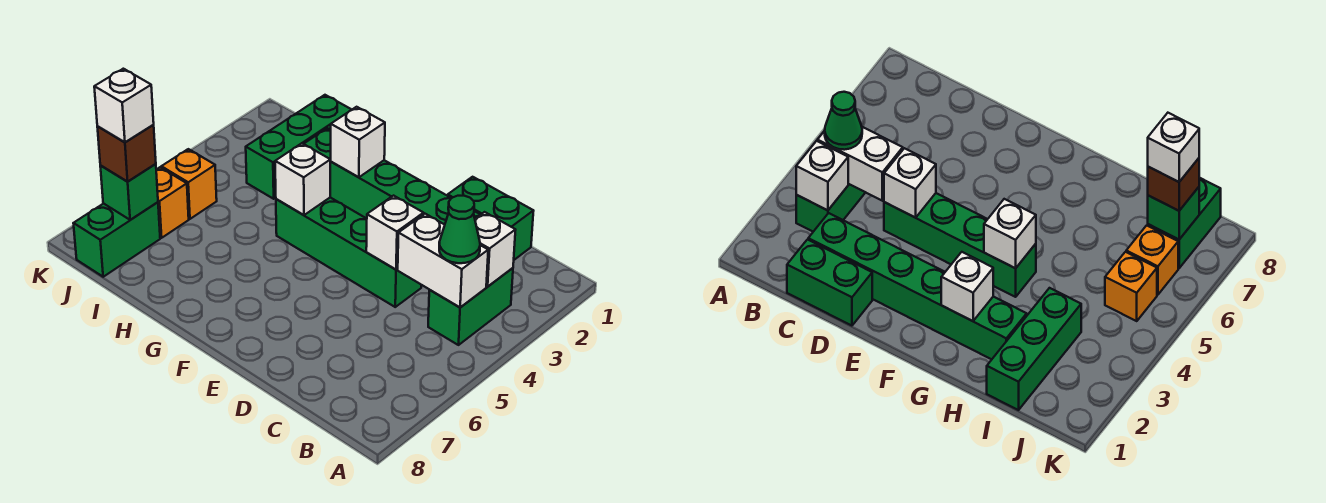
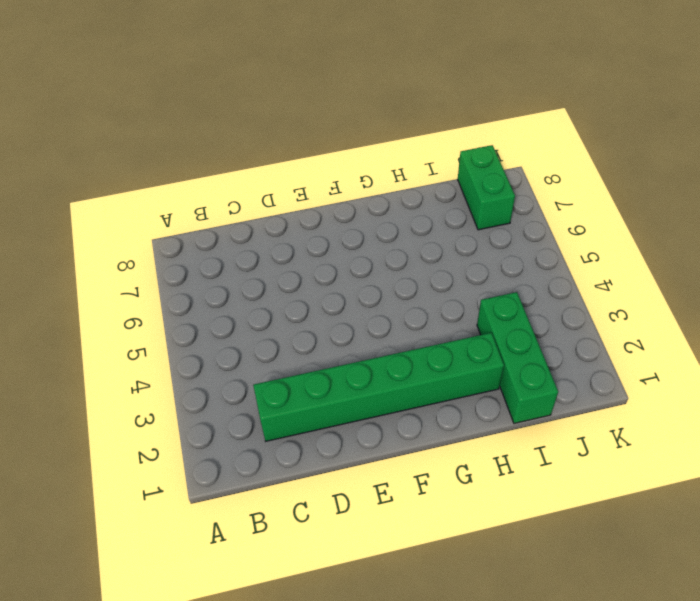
none -> green brick B3:B4 level 1
none -> green brick C1:D1 level 1
none -> green brick D4:G4 level 1

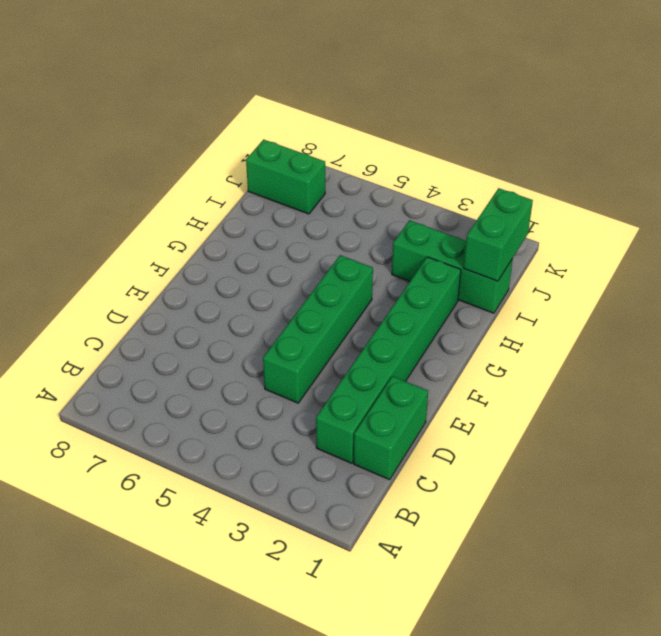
green brick I1:J1 level 2 -> green brick B3:B4 level 1
none -> orange brick J5 level 1
none -> orange brick J6 level 1
none -> white brick B3 level 2

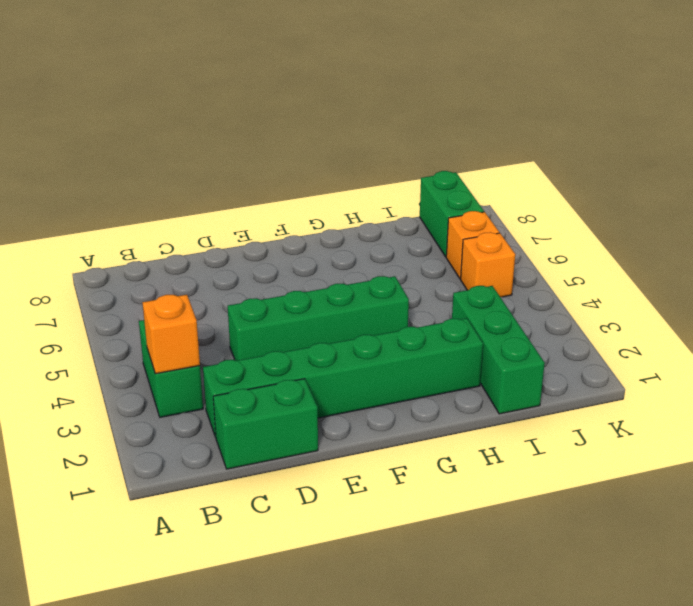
orange brick B3 level 2 -> white brick B3 level 2
none -> white brick B4:C4 level 2
none -> white brick D4 level 2
none -> white brick G2 level 2

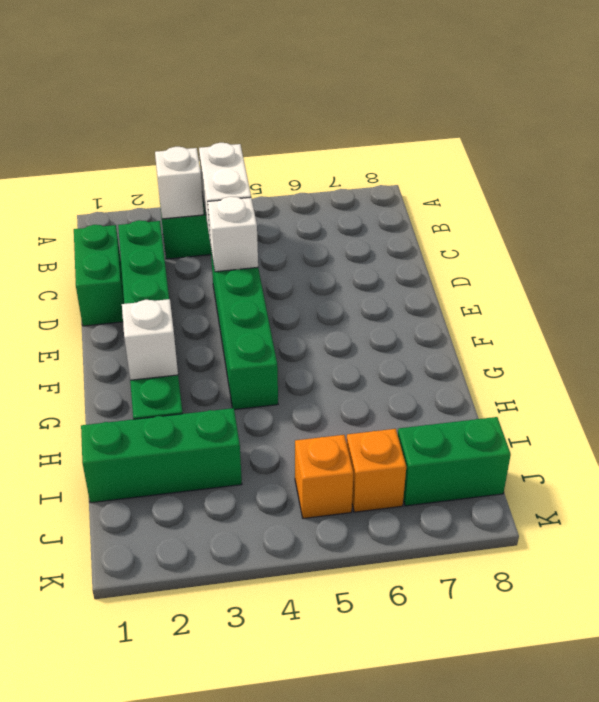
none -> white brick G4 level 2
none -> green brick J7 level 2
none -> green cone B4 level 3

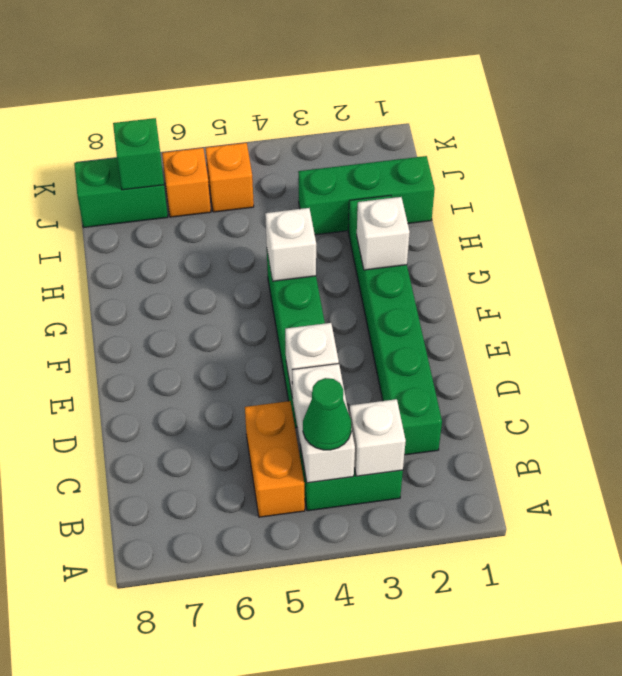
orange brick B5:C5 level 1 -> none
none -> green brick C1:D1 level 1
none -> brown brick J7 level 3
none -> white brick J7 level 4

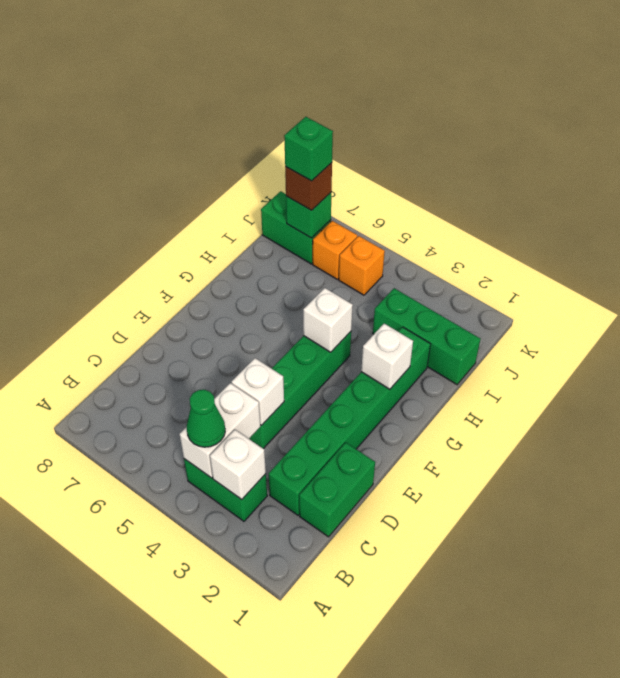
green brick J7 level 4 -> white brick J7 level 4

